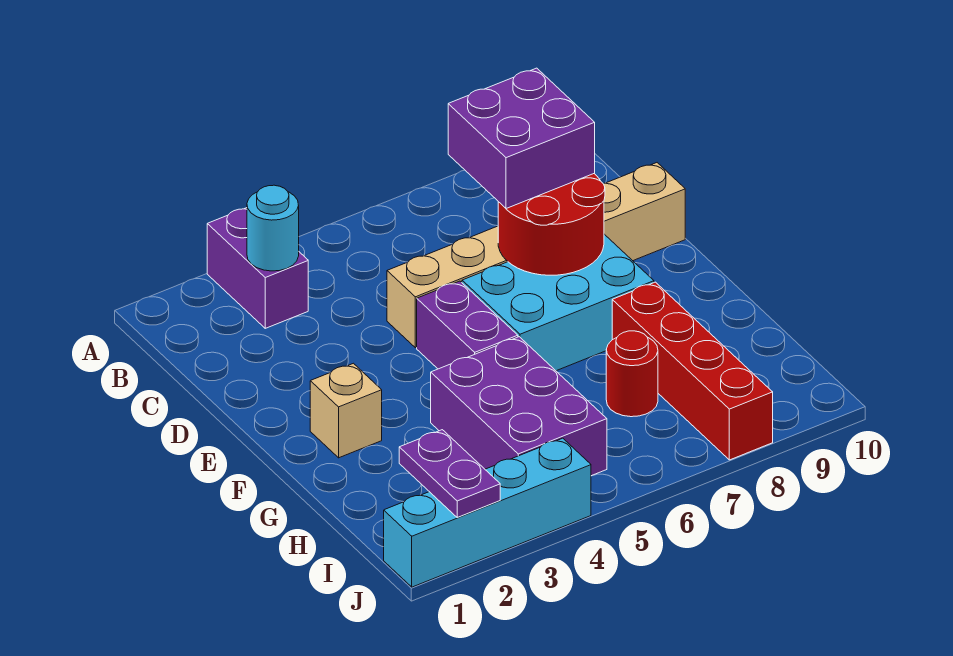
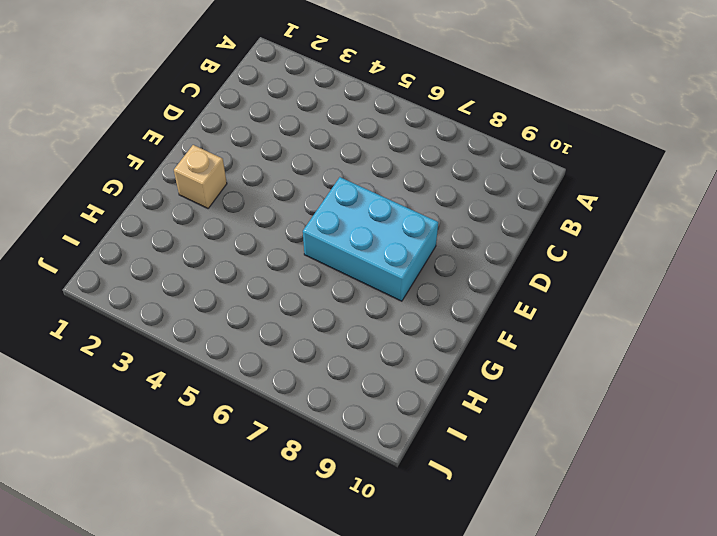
none -> purple brick A3:B3 level 1
none -> tan brick D5:D10 level 1
none -> purple brick E5:F5 level 1

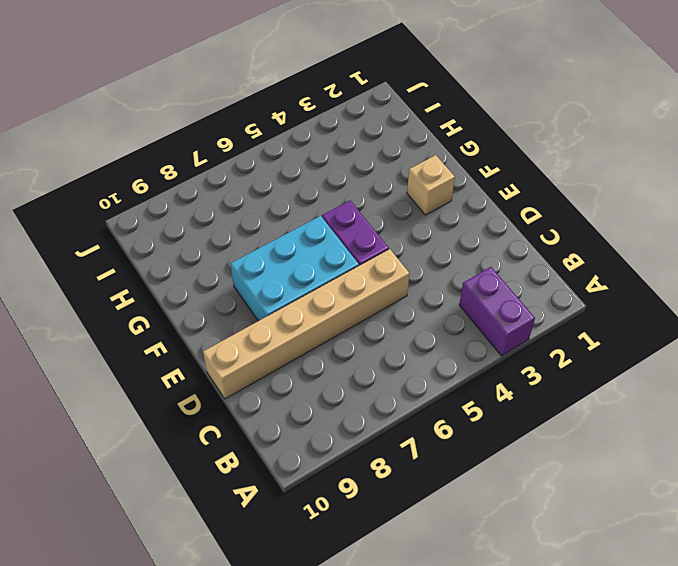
none -> purple brick G4:I5 level 1
none -> red brick G8:J8 level 1
none -> red round brick H7 level 1

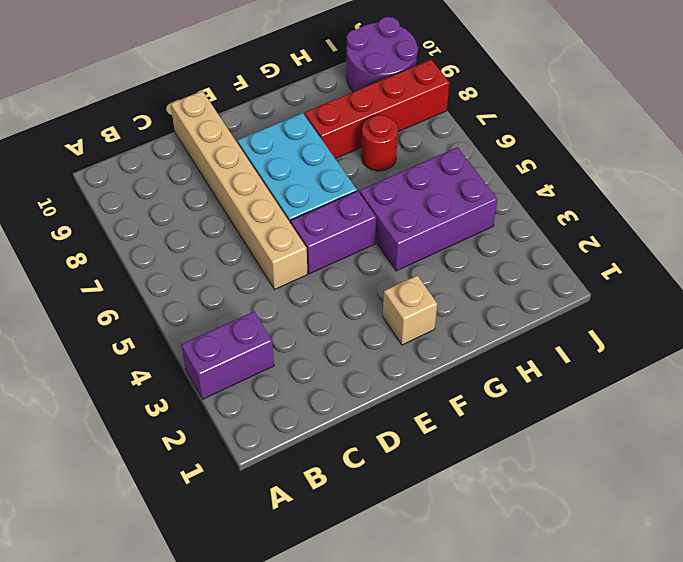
purple round brick I9:J10 level 1 -> none
none -> cyan brick J1:J4 level 1
none -> cyan round brick B3 level 2
none -> red round brick D7:E8 level 2

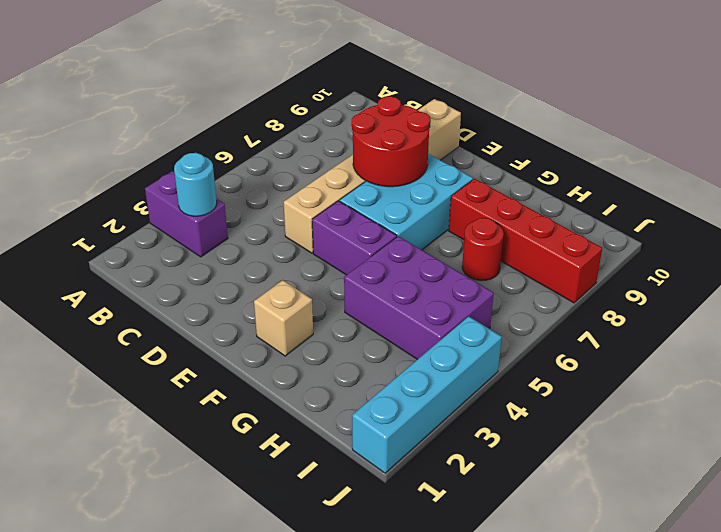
none -> purple plate I2:J2 level 2
none -> purple brick C7:D8 level 3

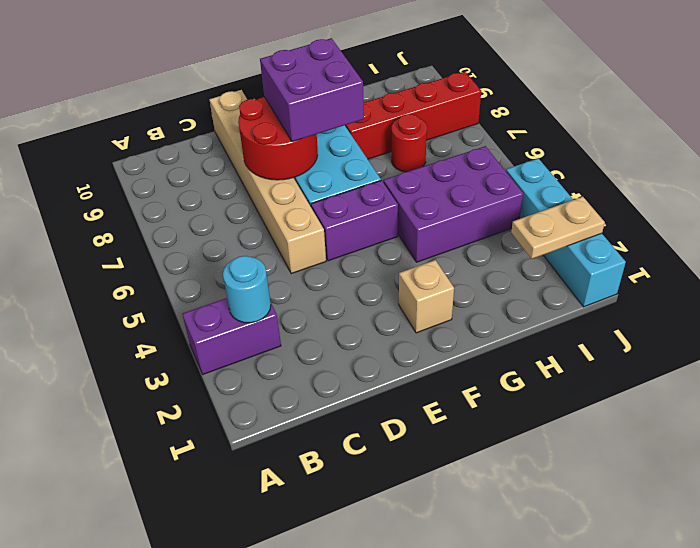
purple brick E7:F8 level 3 -> purple brick C7:D8 level 3
tan plate I2:J2 level 2 -> purple plate I2:J2 level 2

